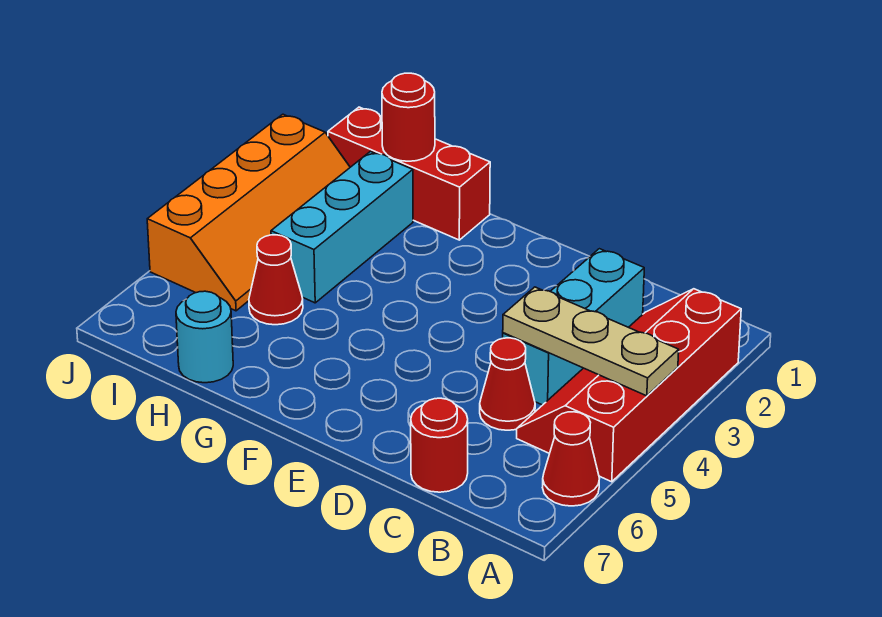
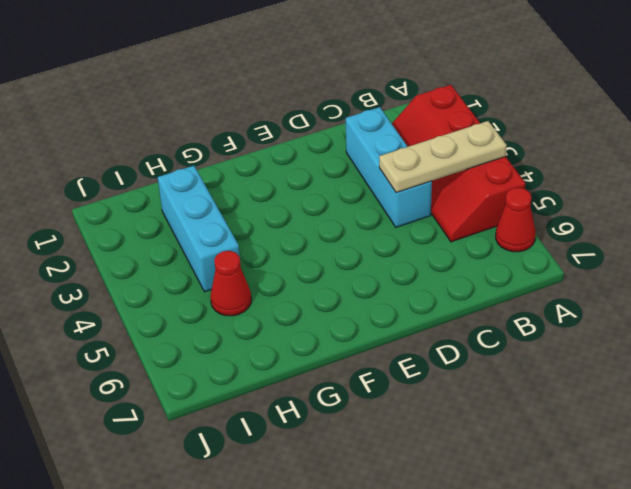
none -> red cone C5 level 1
none -> red round brick C7 level 1
none -> red brick G1:I1 level 1

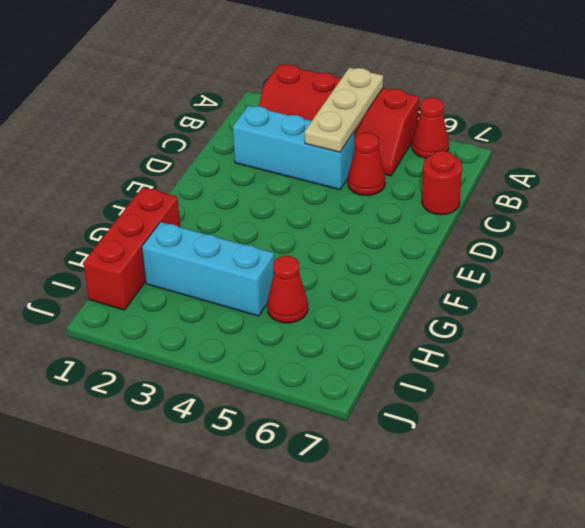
none -> cyan round brick H7 level 1
none -> orange slope I2:J5 level 1 top J
none -> red round brick H1 level 2

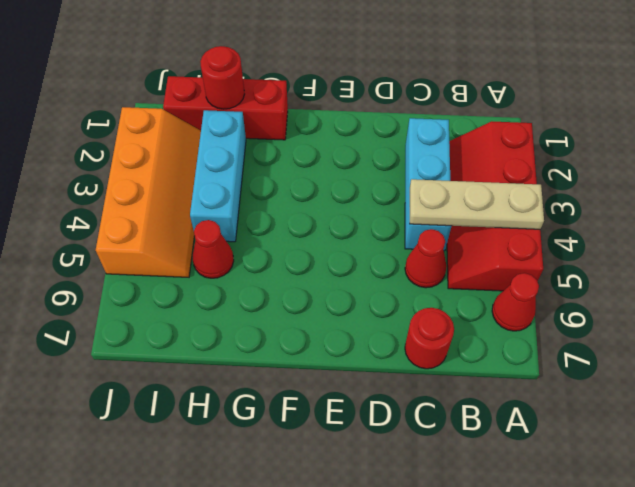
none -> cyan round brick H7 level 1

